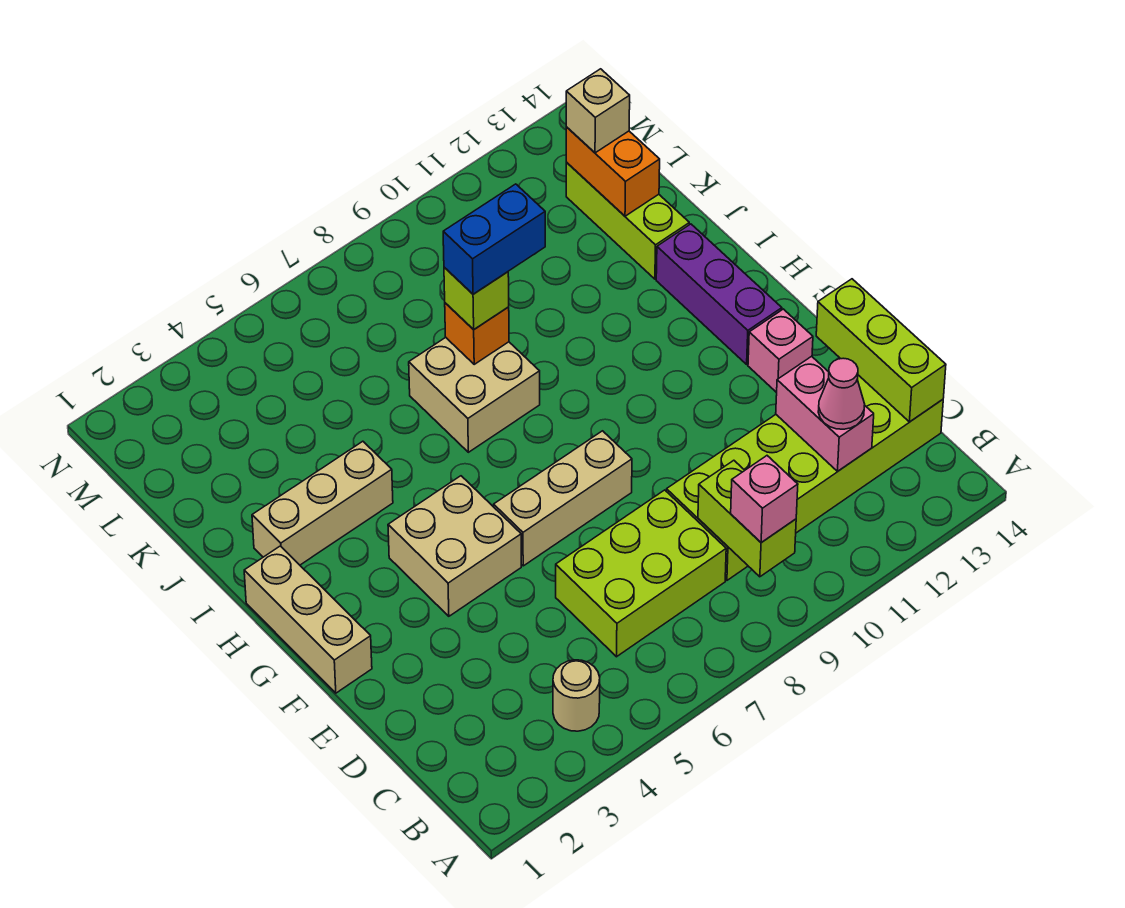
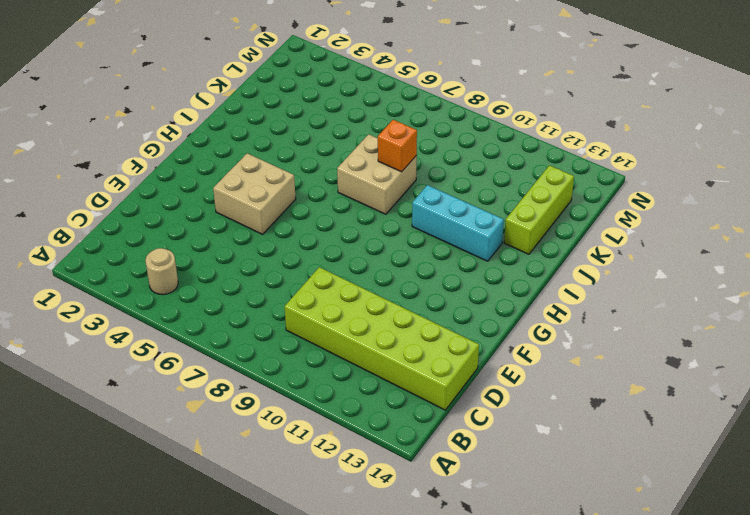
cyan brick I10:I12 level 1 -> none
none -> lime brick C6:D8 level 1
none -> tan brick F1:H1 level 1
none -> tan brick F6:F8 level 1

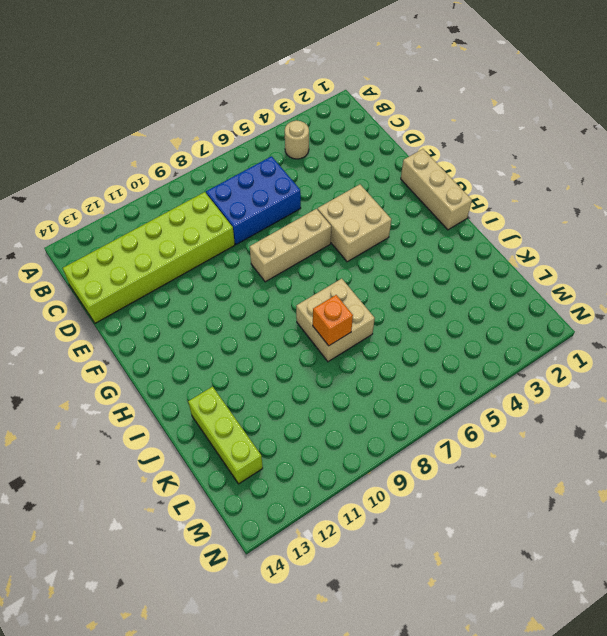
blue brick C6:D8 level 1 -> lime brick C6:D8 level 1
none -> pink brick F13 level 1
none -> purple brick G13:I13 level 1
none -> tan brick I2:I4 level 1

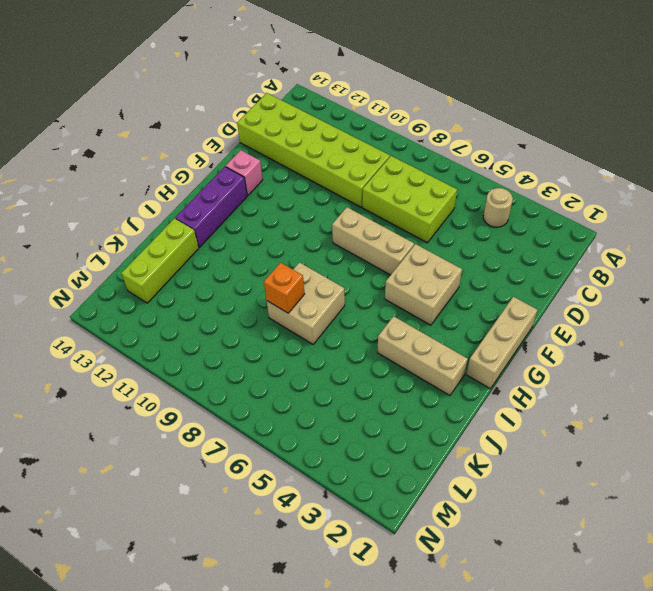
none -> lime brick B9:C9 level 2
none -> pink brick C12:D12 level 2
none -> lime brick C14:E14 level 2

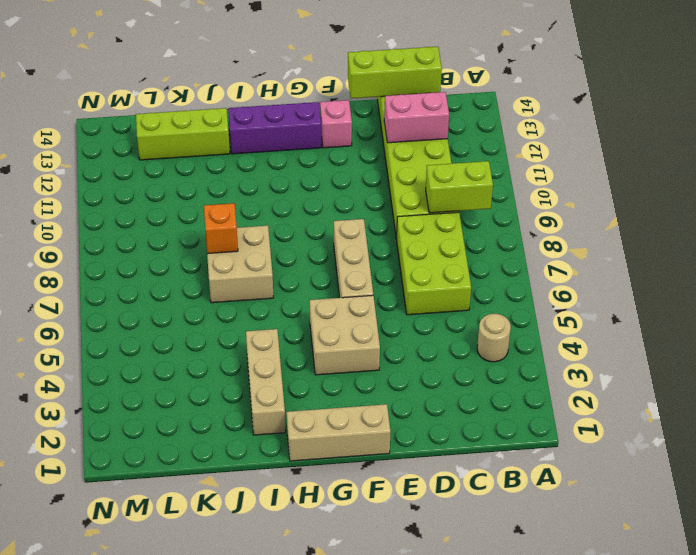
none -> orange brick K13:L13 level 2
none -> pink brick B9 level 3
none -> pink cone C12 level 3

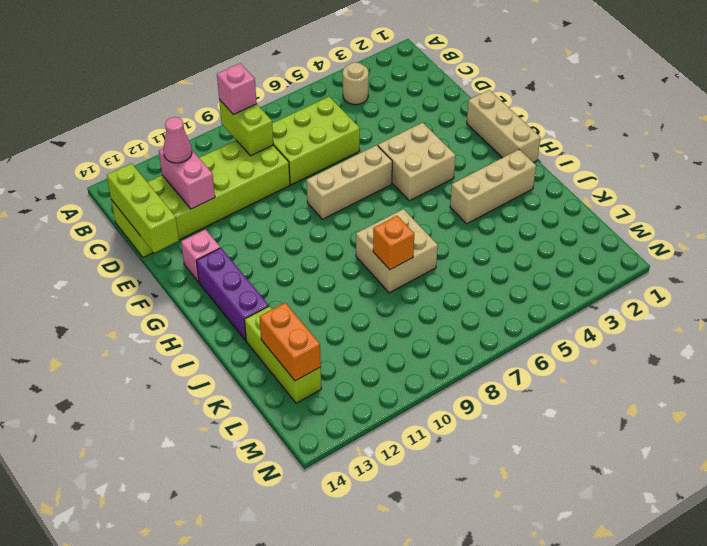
none -> lime brick J8 level 3
none -> tan brick L13 level 3
none -> blue brick J8:J9 level 4

